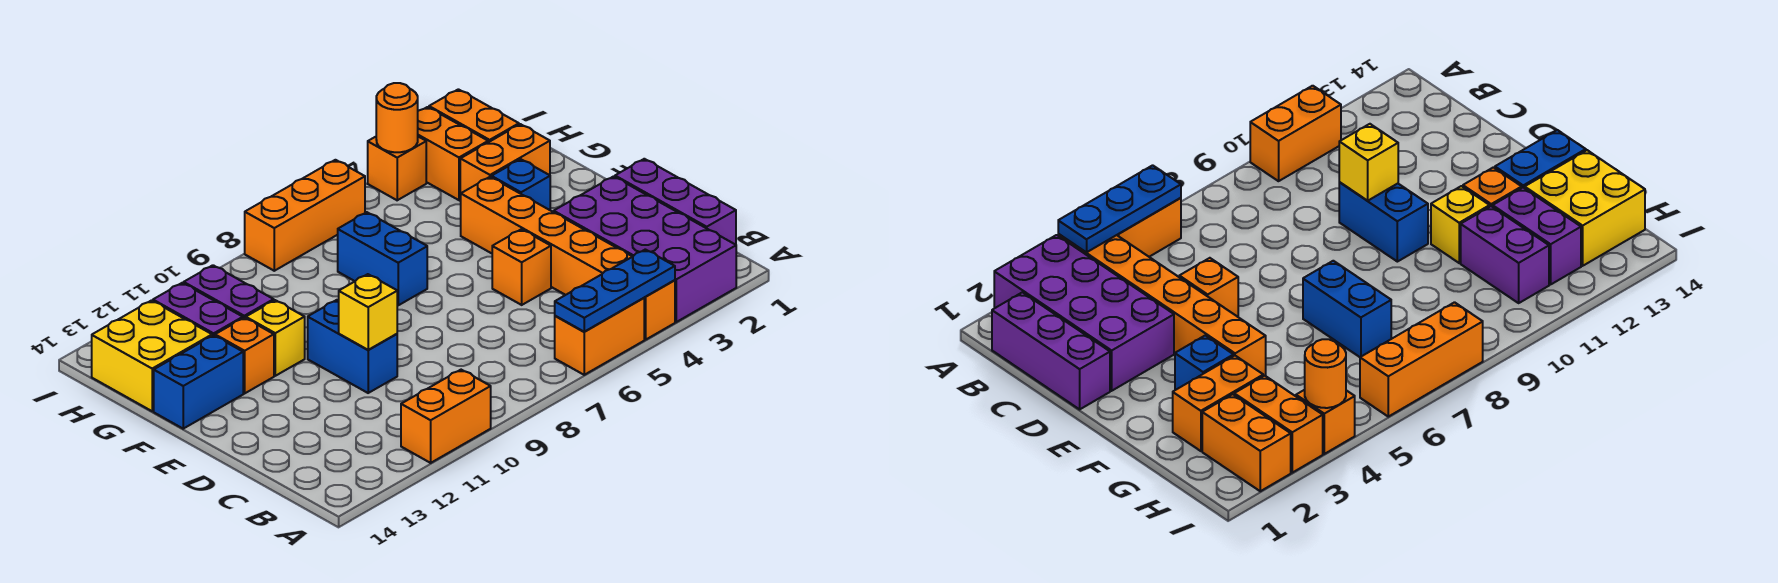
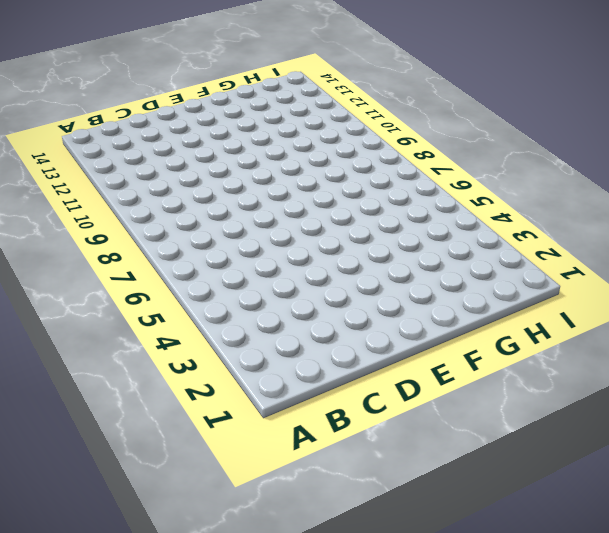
none -> purple brick A2:D3 level 1
none -> orange brick A4:F4 level 1
none -> orange brick A5:A6 level 1

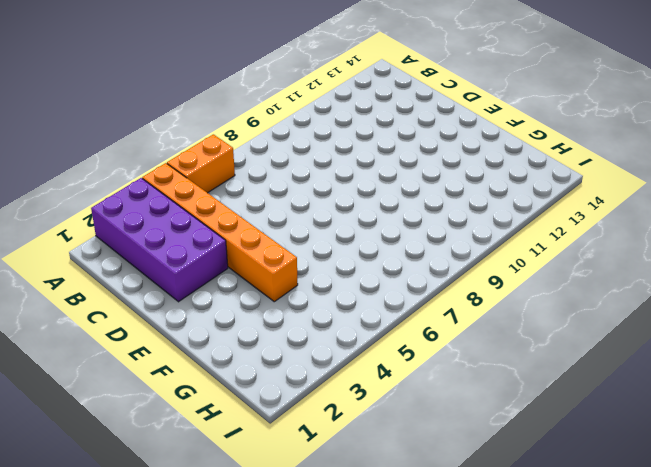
none -> orange brick A10:A11 level 1
none -> purple brick B1:D1 level 1
none -> orange brick D5 level 1

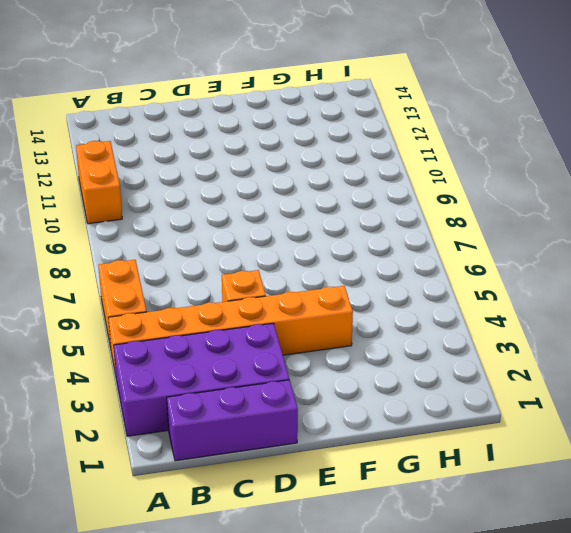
none -> blue brick D10:E10 level 1
none -> blue brick F3 level 1
none -> blue brick F7:G7 level 1

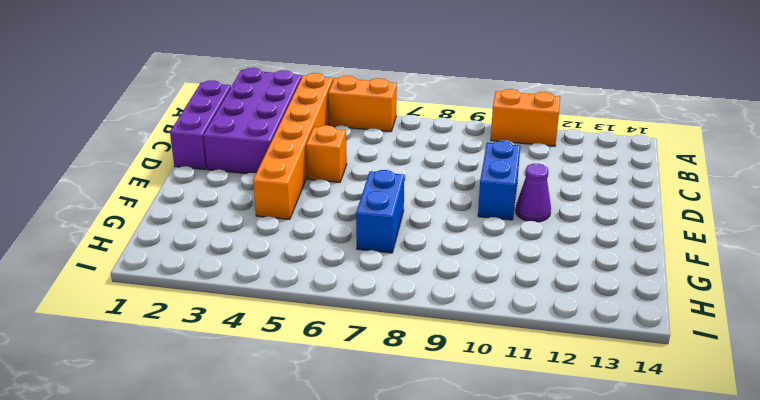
purple cone E11 level 1 -> none
none -> blue brick F3 level 1
none -> yellow brick F11 level 1
none -> orange brick F12 level 1

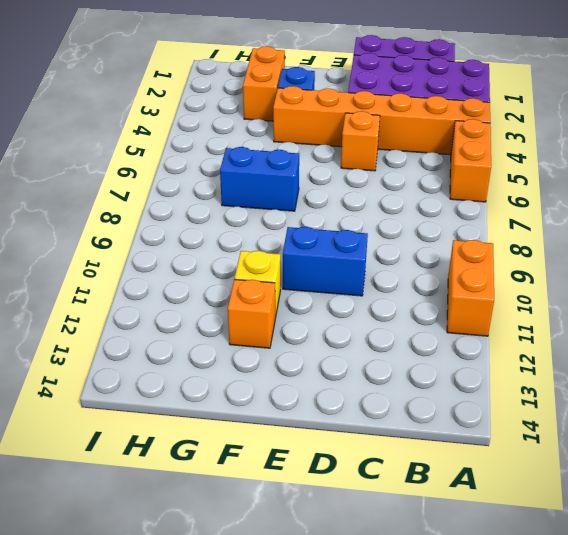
none -> blue brick F13:F14 level 1
none -> purple brick G11:H11 level 1
none -> purple brick G12:H12 level 1

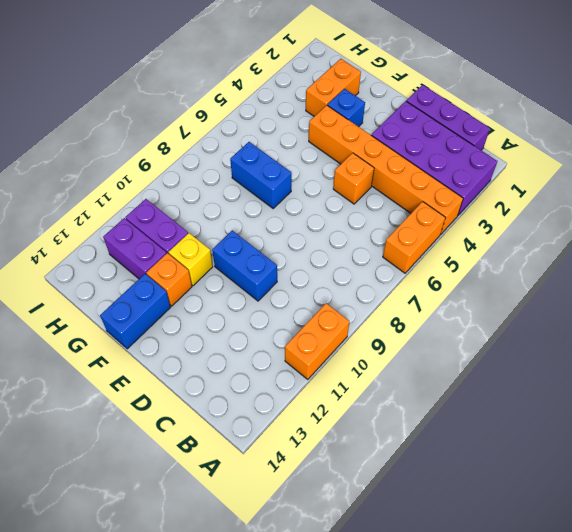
none -> yellow brick G13:H14 level 1
none -> orange brick H2:I2 level 1
none -> orange brick H3:I3 level 1

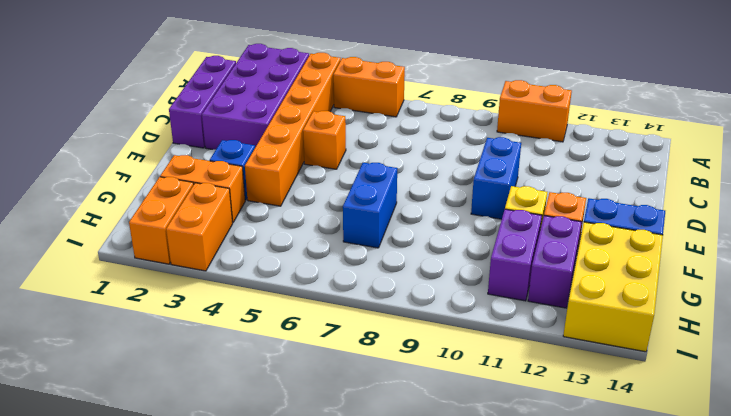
yellow brick G13:I14 level 1 -> yellow brick G13:H14 level 1
none -> orange brick I4 level 1
none -> orange brick I6:I8 level 1
none -> blue plate A4:A6 level 2

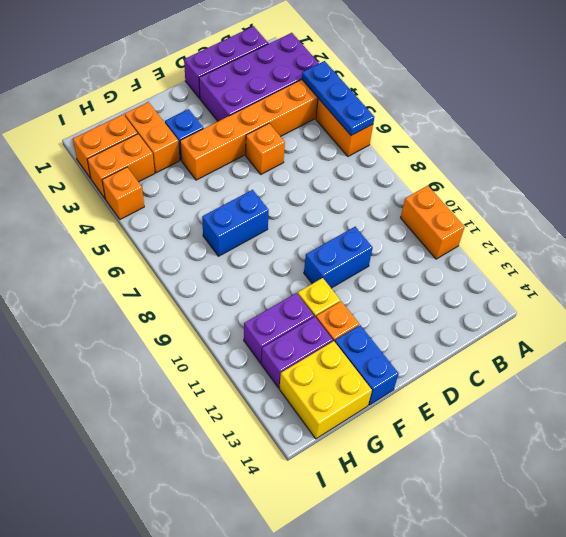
none -> orange brick I6:I8 level 1
none -> yellow brick D10 level 2
none -> orange round brick I4 level 2

